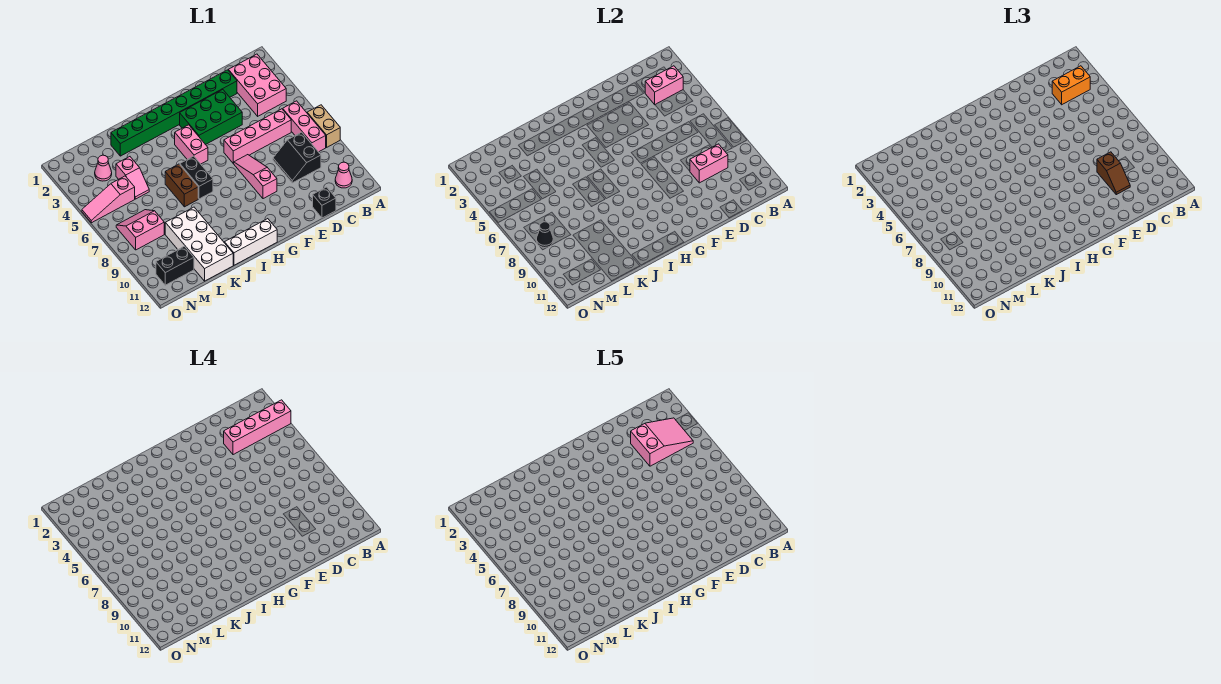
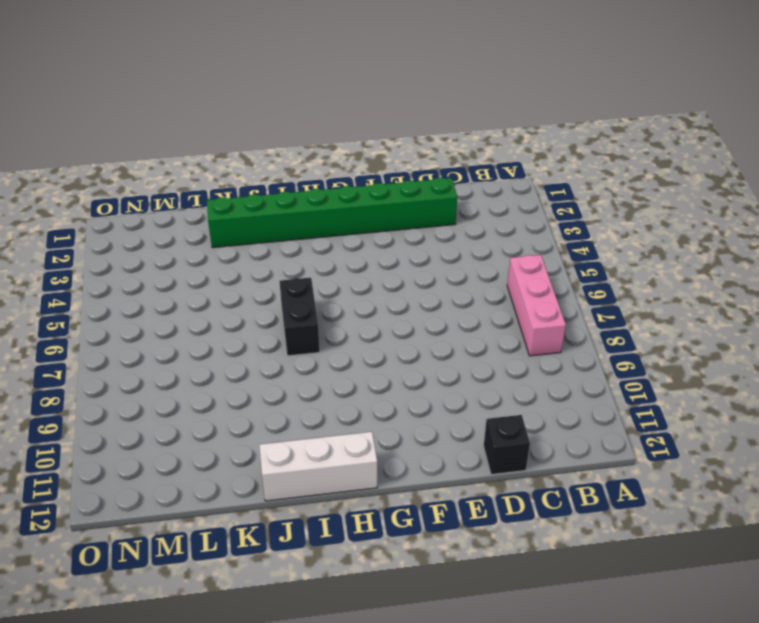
none -> tan brick A7:A8 level 1
none -> pink brick B2:C4 level 1
none -> pink cone B11 level 1

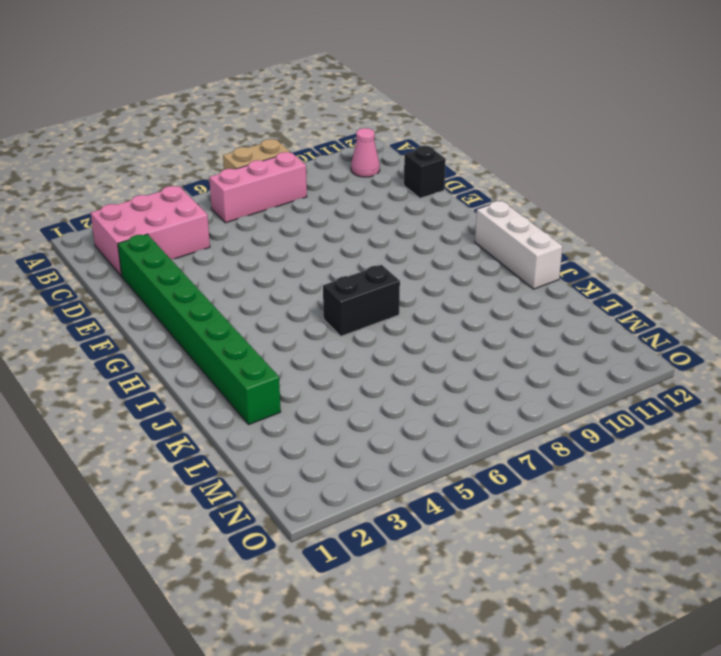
none -> pink brick C6:F6 level 1
none -> black slope C8:D9 level 1 top C
none -> green brick E3:G4 level 1

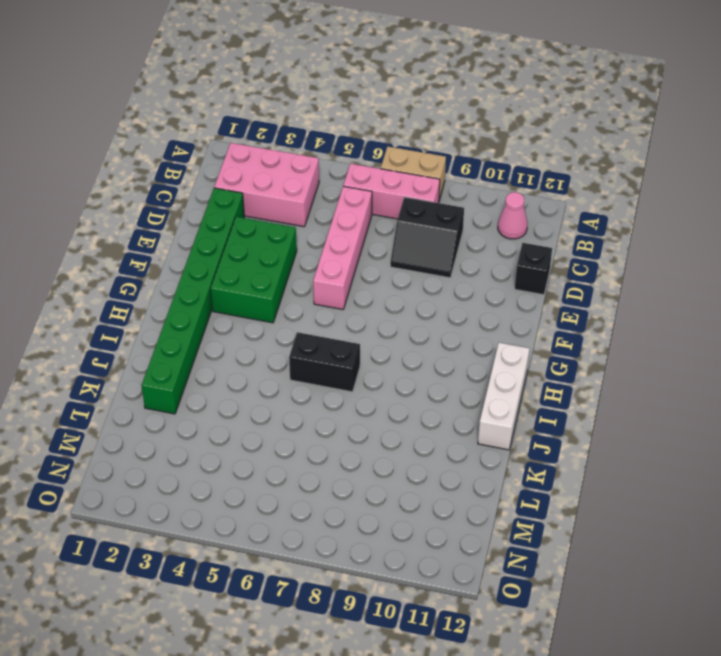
none -> pink slope F7:F9 level 1 top 9
none -> pink brick H4:H5 level 1
none -> brown brick J6:J7 level 1

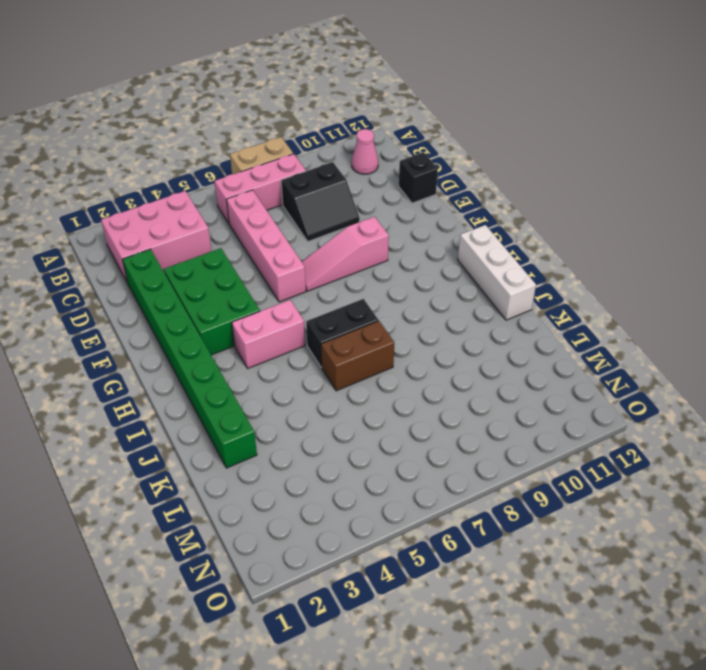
none -> white brick K9:L12 level 1
none -> pink slope L4:L5 level 1 top 4
none -> pink cone M3 level 1

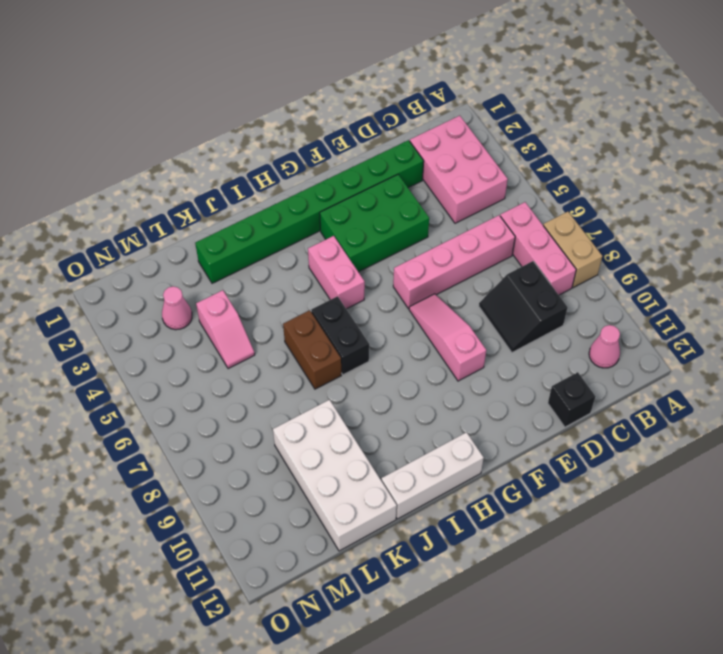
none -> pink slope M5:O5 level 1 top M
none -> pink slope M7:N8 level 1 top 8
none -> black brick M11:N11 level 1

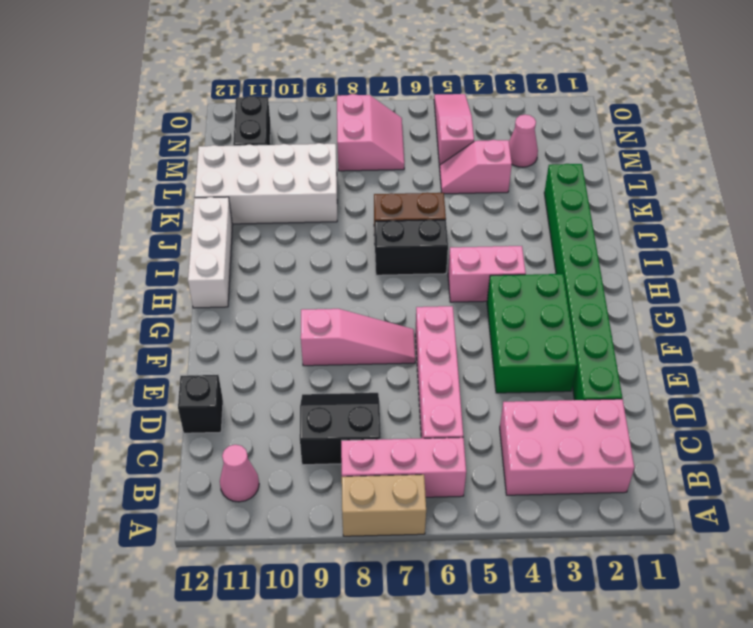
none -> pink brick B3:C3 level 2
none -> pink brick C9:D9 level 2
none -> black cone N8 level 2

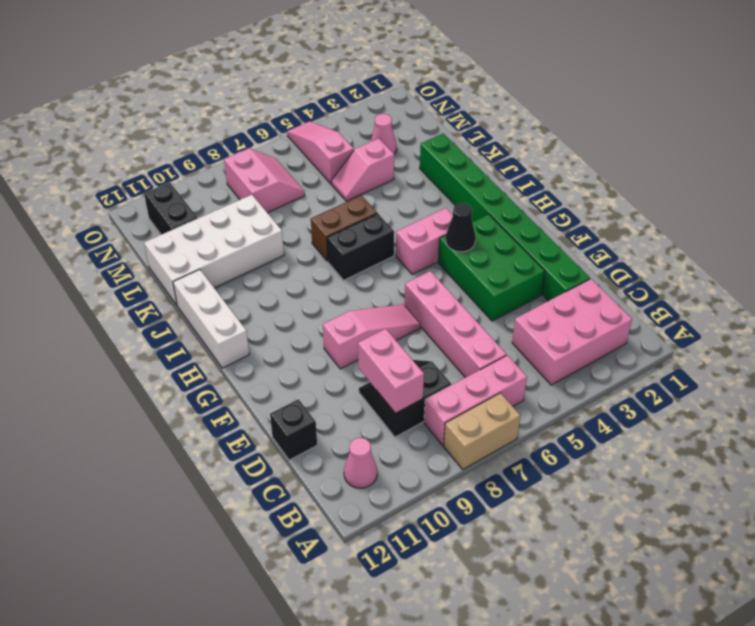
black cone G4 level 2 -> black cone N8 level 2
none -> pink brick B3:C3 level 2
none -> orange brick B3:C3 level 3
none -> brown slope D9:D10 level 3 top 9

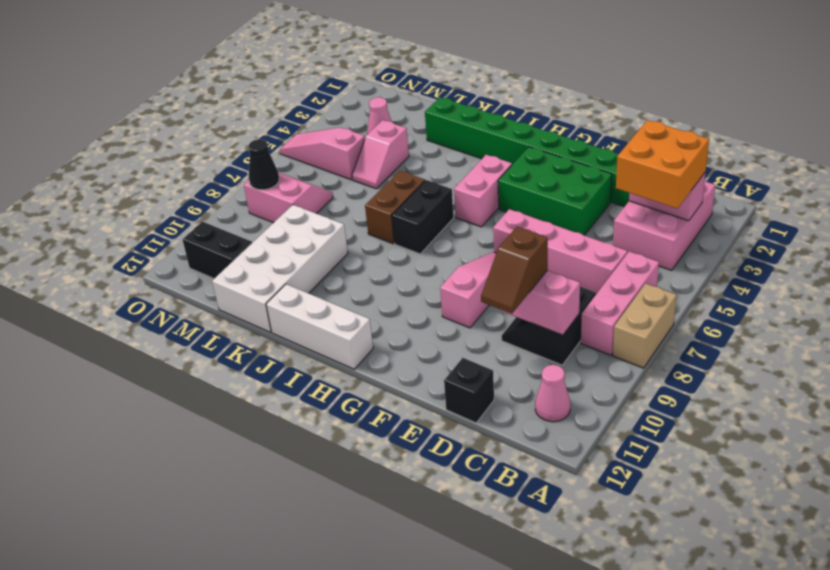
orange brick B3:C4 level 3 -> orange brick B3:C3 level 3
none -> pink brick A3:D3 level 4
none -> pink slope B3:D4 level 5 top D

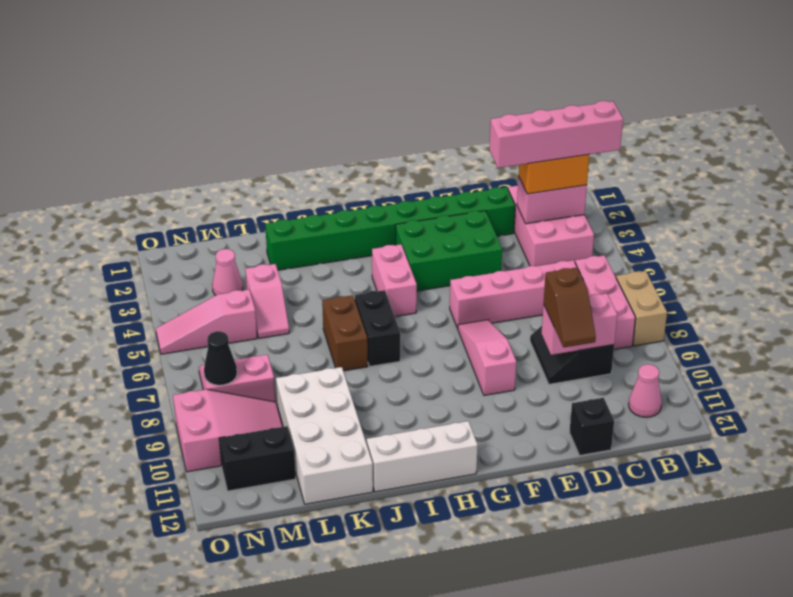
pink slope M9:O10 level 1 top O -> pink slope B3:D4 level 5 top D

